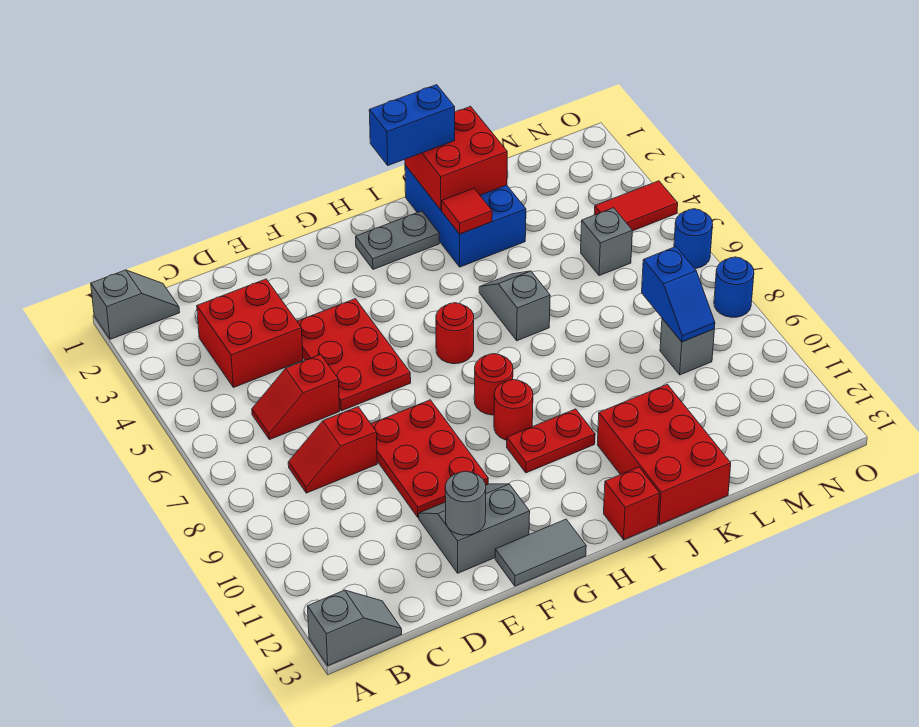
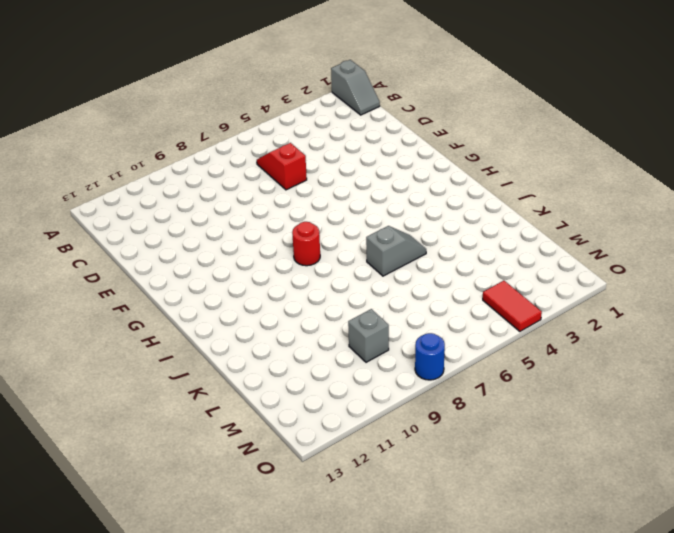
none -> grey slope A13:B13 level 1 top A
none -> red brick C3:D4 level 1
none -> red slope C8:D8 level 1 top D

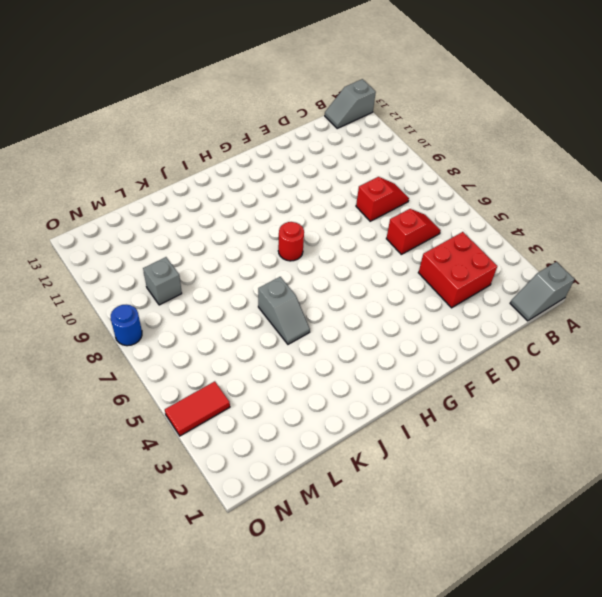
none -> red plate E4:F6 level 1
none -> red plate E8:F10 level 1
none -> grey slope E11:F12 level 1 top 12

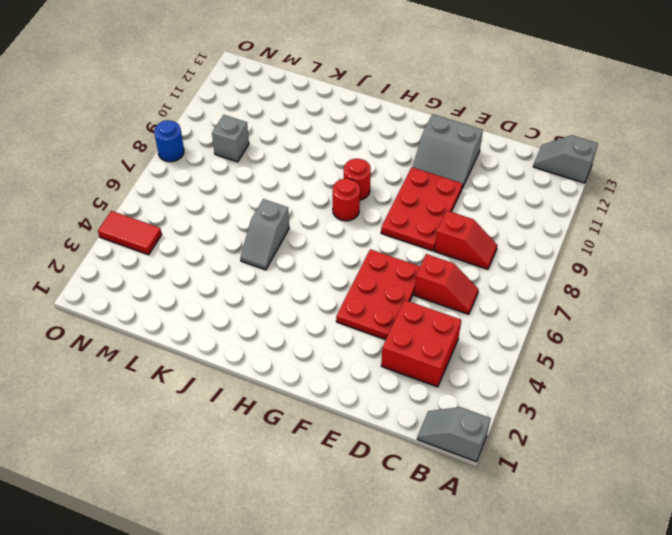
none -> grey tile F13:G13 level 1
none -> grey plate H2:I2 level 1
none -> red round brick H6 level 1

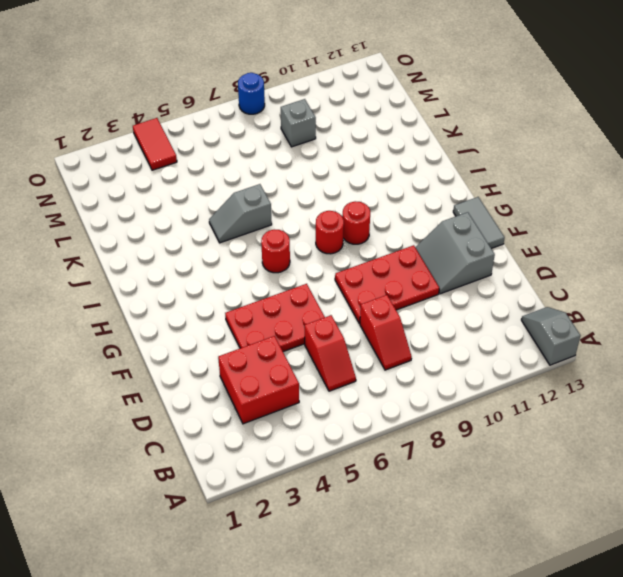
none -> grey slope A1:B1 level 1 top A
none -> grey plate H2:I2 level 1
none -> red plate H10:I10 level 1

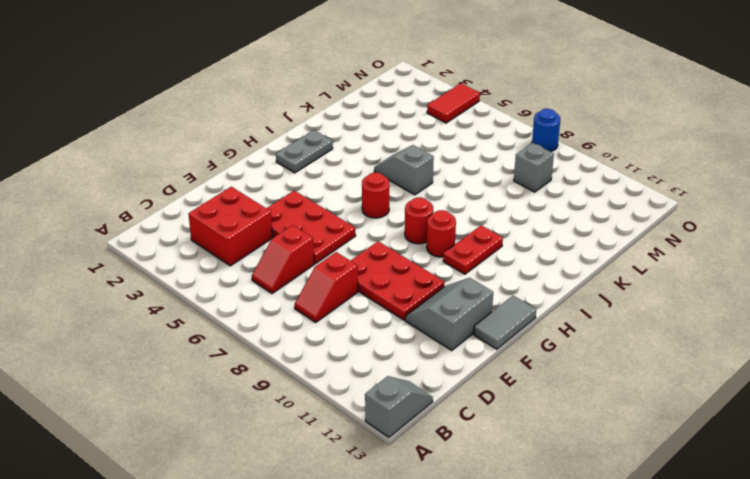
none -> grey slope A1:B1 level 1 top A
none -> red brick I13 level 1
none -> blue brick J1:K3 level 1

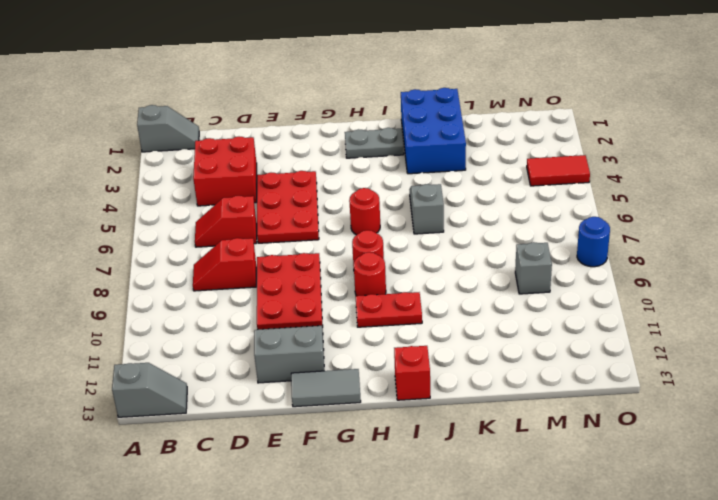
none -> red brick J11:K13 level 1
none -> grey brick M5 level 1
none -> blue round brick O6 level 1

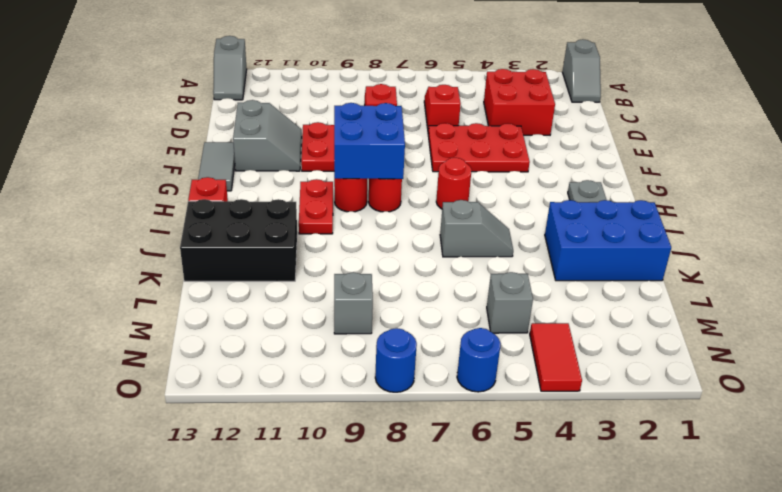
blue brick G8:H9 level 2 -> none
black brick J11:K13 level 1 -> red brick J11:K13 level 1
none -> grey round brick E12 level 2
none -> red brick J1:K2 level 2
none -> red tile J3 level 2

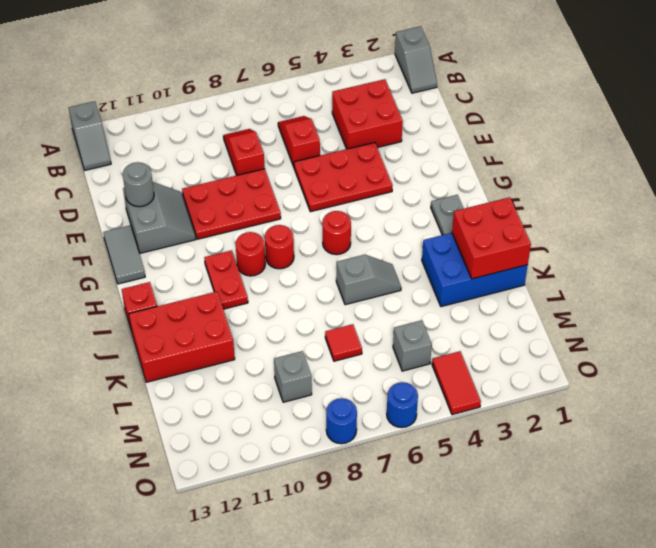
red tile L7 level 1 -> red tile J3 level 2
none -> blue slope M8:M9 level 2 top 8
none -> blue brick I1:J1 level 3

